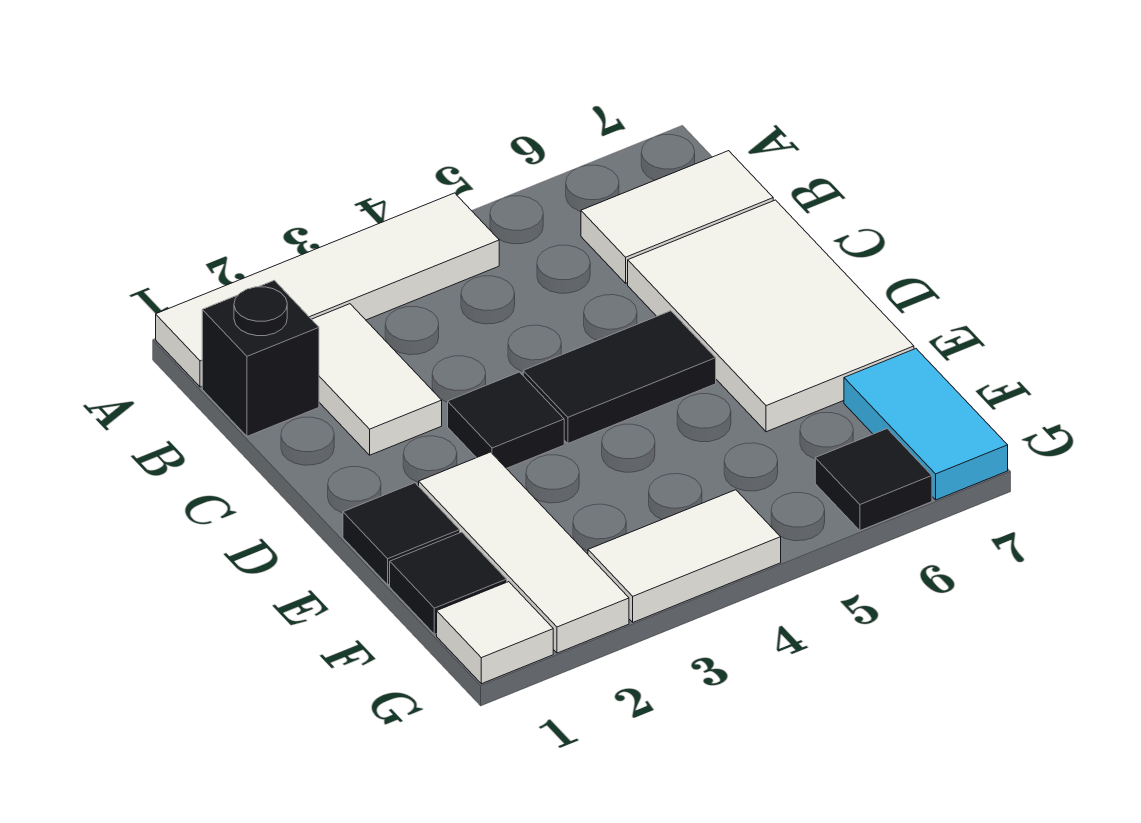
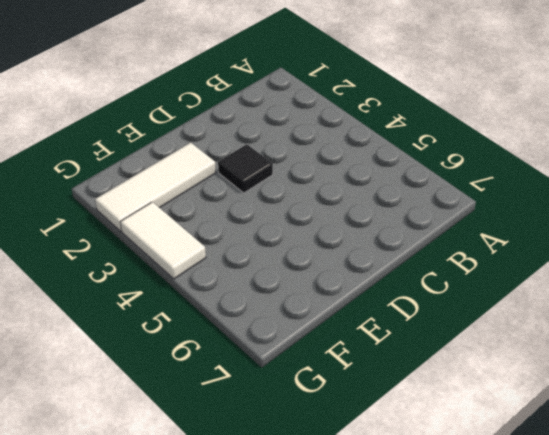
none -> white tile A1:A4 level 1
none -> black brick B1 level 1
none -> white tile B2:C2 level 1

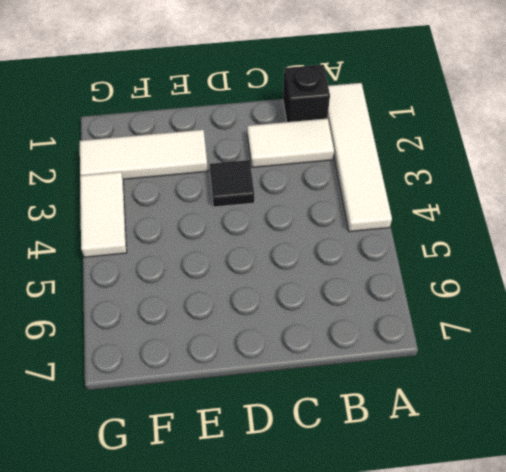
none -> white tile B6:B7 level 1
none -> white tile C6:E7 level 1
none -> black tile D4:D5 level 1

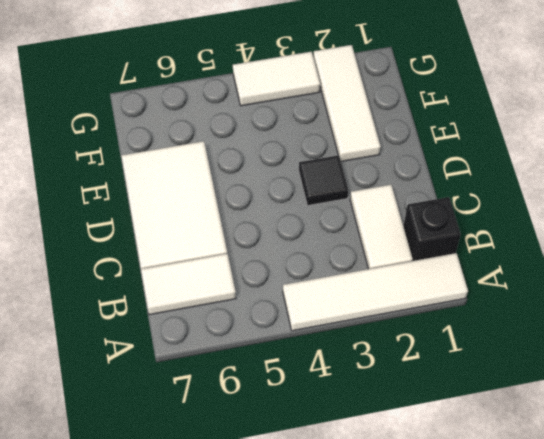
none -> black tile D4:D5 level 1
none -> black tile E1 level 1
none -> black tile F1 level 1

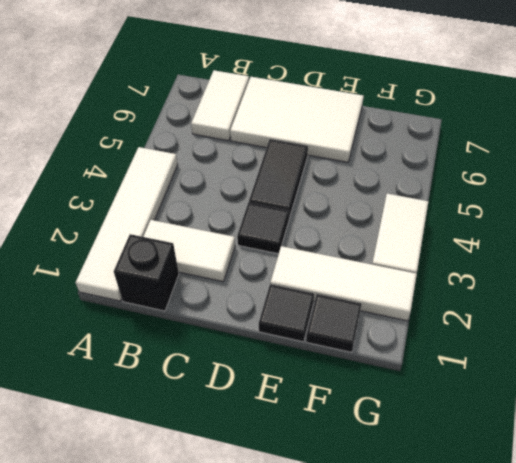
none -> cyan tile F7:G7 level 1
none -> white tile G1 level 1
none -> black tile G6 level 1

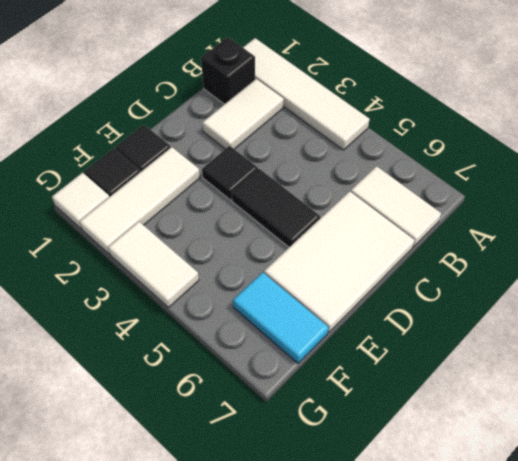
cyan tile F6:F7 level 1 -> cyan tile F7:G7 level 1
none -> black tile G6 level 1

